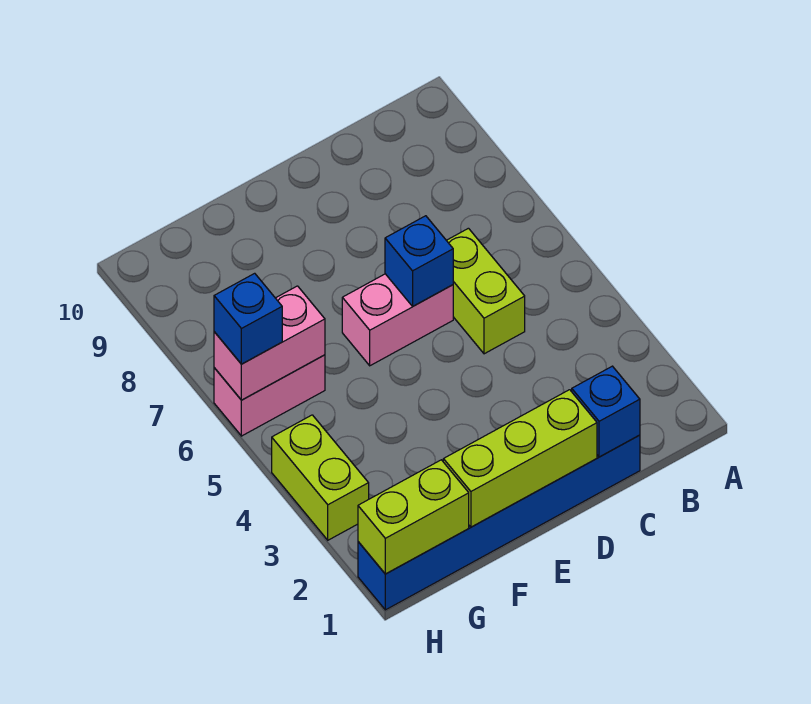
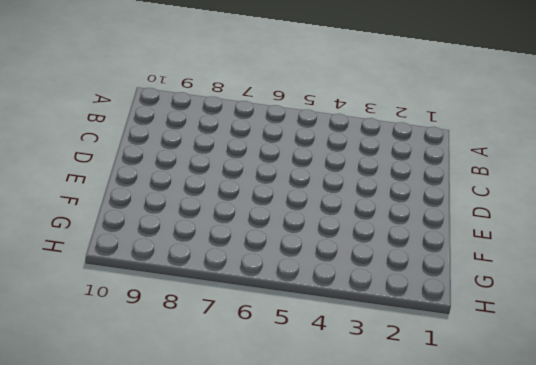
none -> blue brick C1:H1 level 1
none -> lime brick C5:C6 level 1

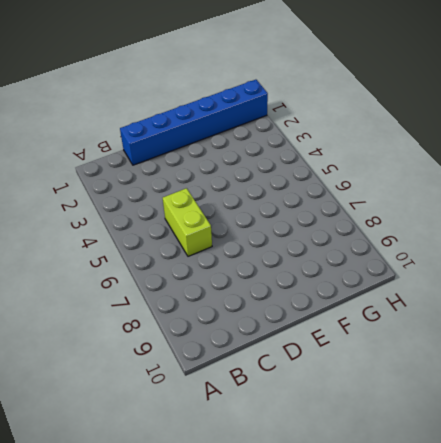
none -> pink brick D6:E6 level 1
none -> pink brick G6:H6 level 1

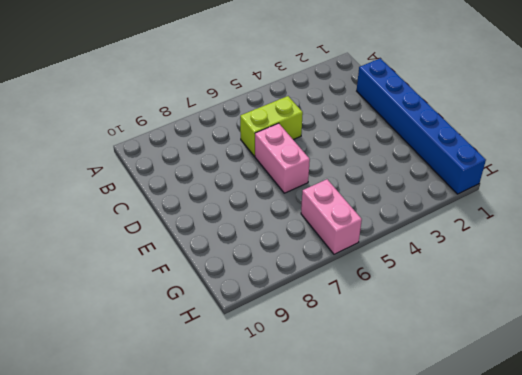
none -> lime brick H3:H4 level 1
none -> blue brick C1 level 2

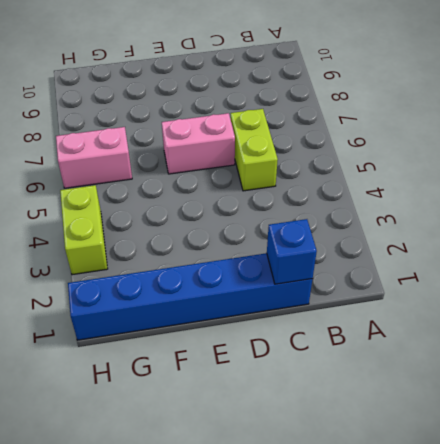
none -> lime brick D1:F1 level 2
none -> blue brick D6 level 2

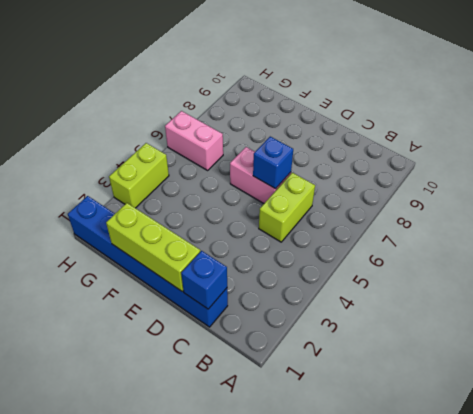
none -> lime brick G1:H1 level 2
none -> pink brick G6:H6 level 2

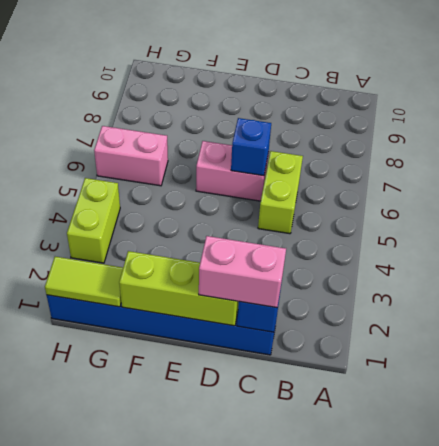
pink brick C1:D1 level 3 -> pink brick G6:H6 level 2
lime tile G1:H1 level 2 -> lime brick G1:H1 level 2
none -> blue brick H6 level 3

